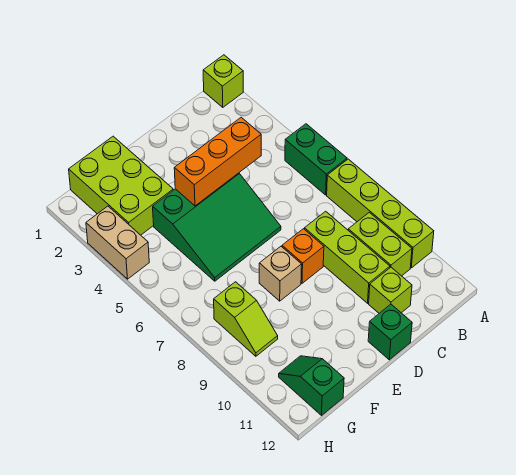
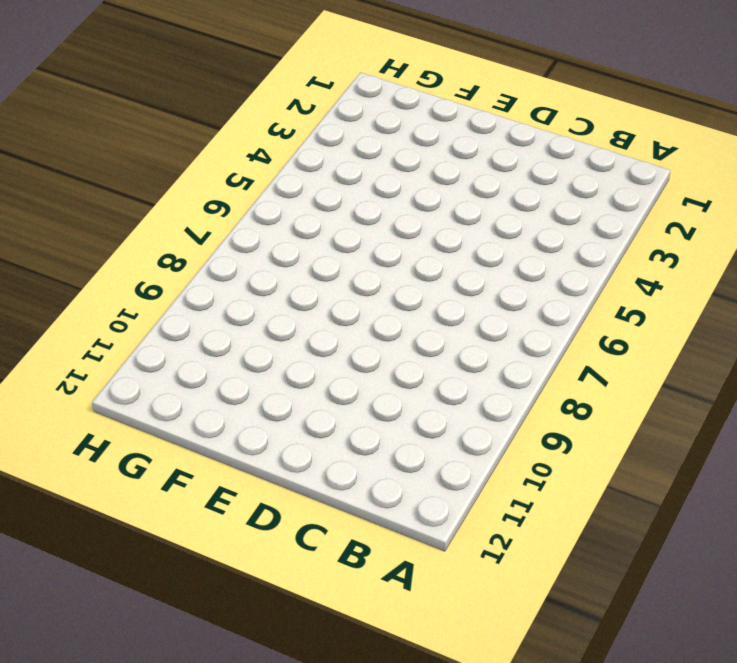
none -> lime brick A1 level 1
none -> green brick A5:A6 level 1
none -> lime brick A7:A10 level 1

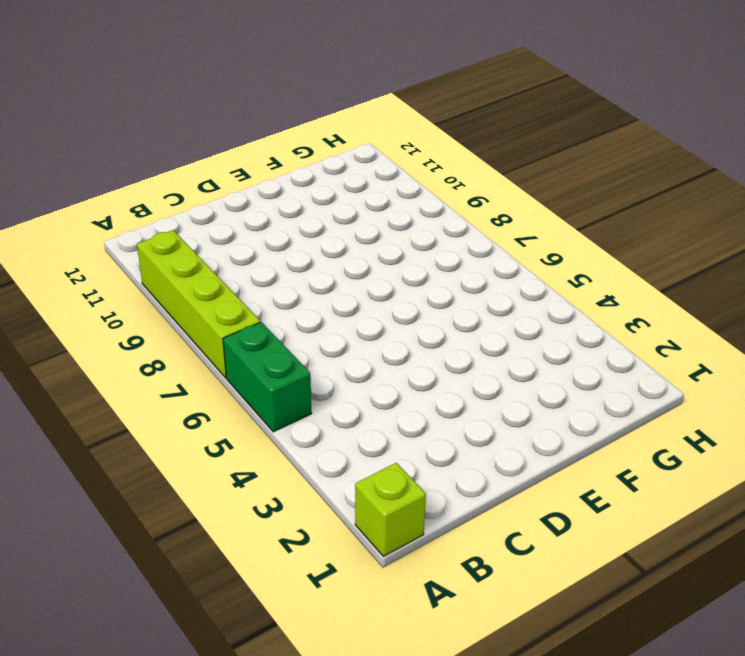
none -> lime brick B9:B10 level 1
none -> lime brick C8:C10 level 1
none -> lime brick C11 level 1

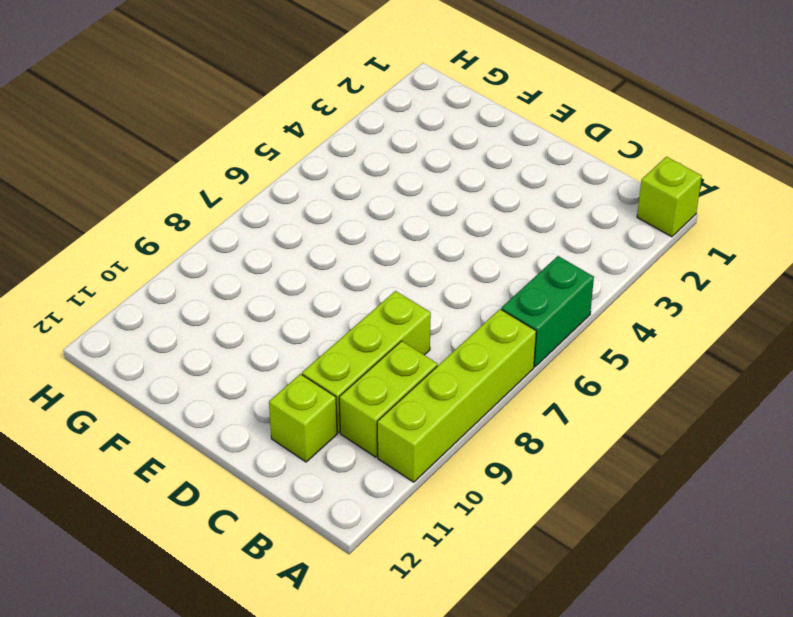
none -> green slope D4:F6 level 1 top 4
none -> orange brick D8 level 1
none -> green brick D12 level 1

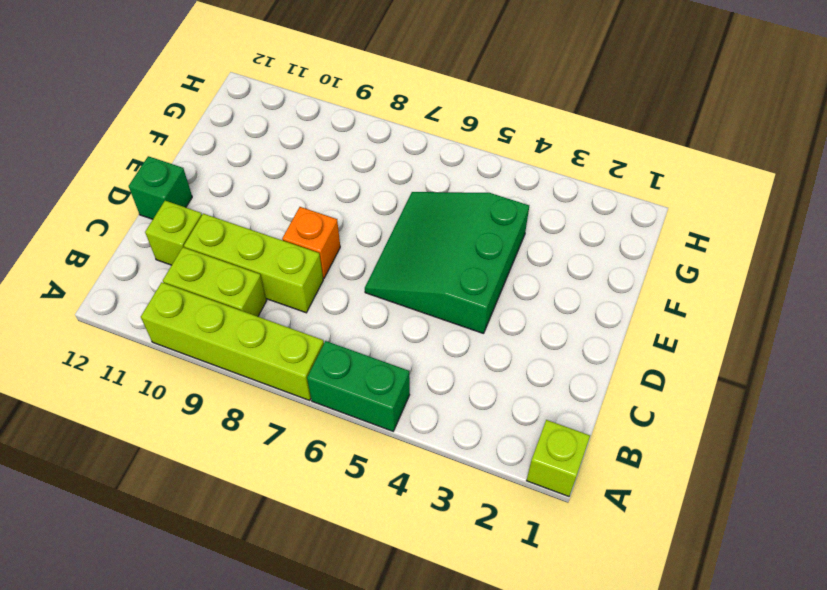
none -> tan brick E8 level 1
none -> lime brick F1:G3 level 1
none -> lime slope G8:G9 level 1 top 8

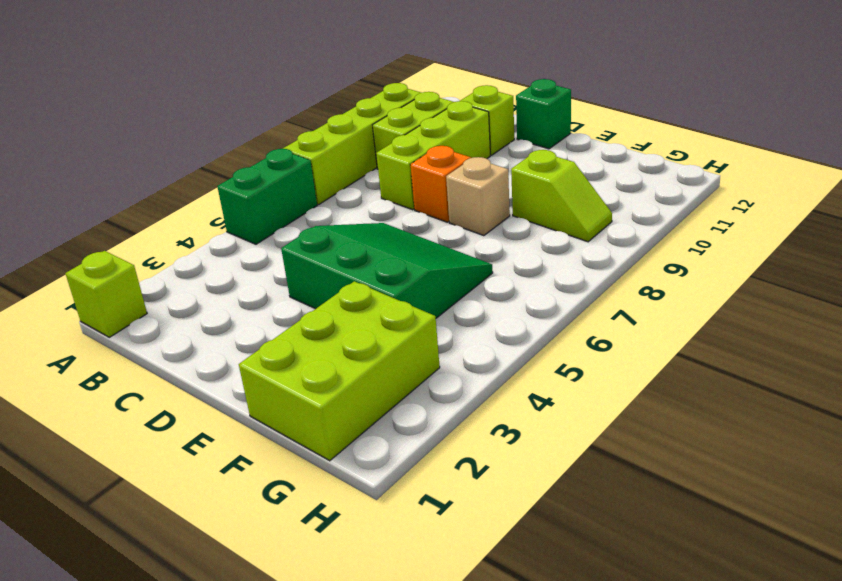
lime slope F9:G9 level 1 top F -> lime slope G8:G9 level 1 top 8
none -> green slope G11:G12 level 1 top 12
none -> tan brick H3:H4 level 1
none -> orange brick C4:E4 level 2

